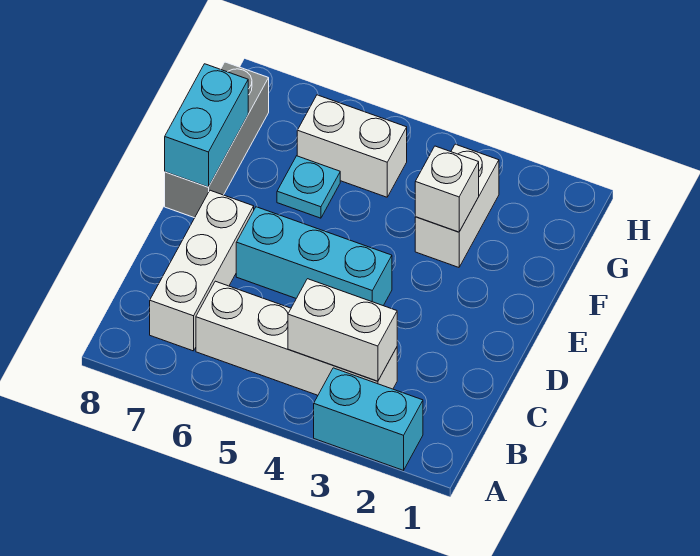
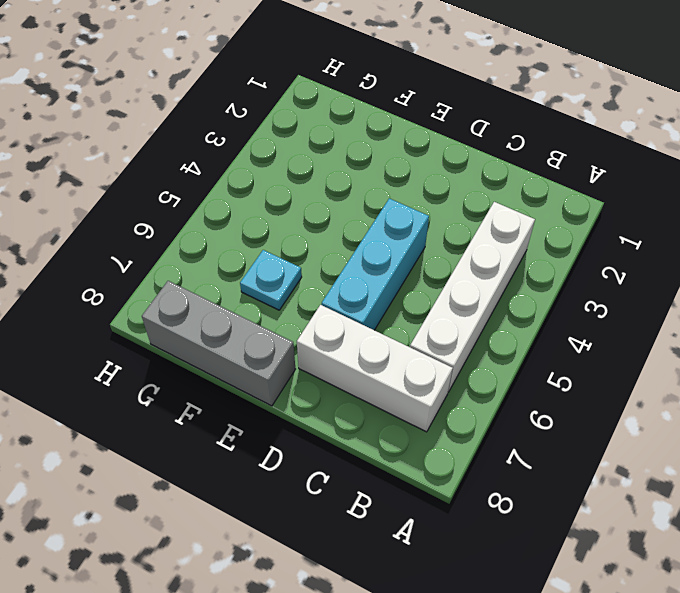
none -> cyan brick A2:A3 level 1
none -> white brick F3:G3 level 1

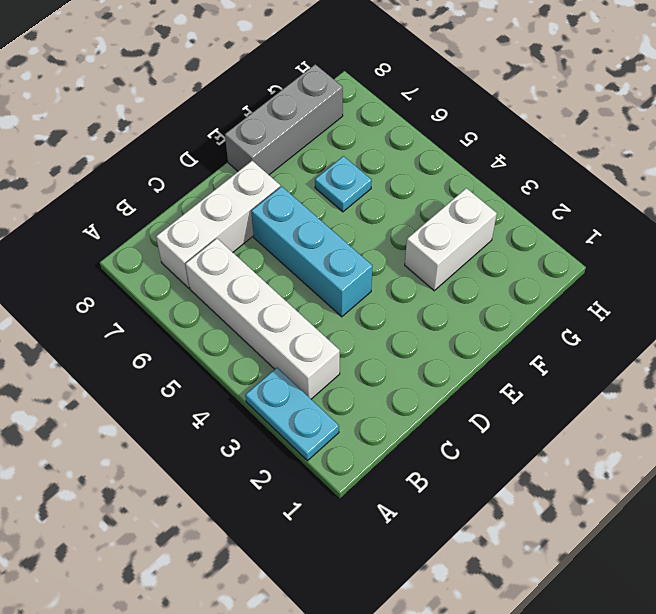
cyan plate A2:A3 level 1 -> cyan brick A2:A3 level 1
none -> white brick G5:G6 level 1
none -> white brick B3:B4 level 2

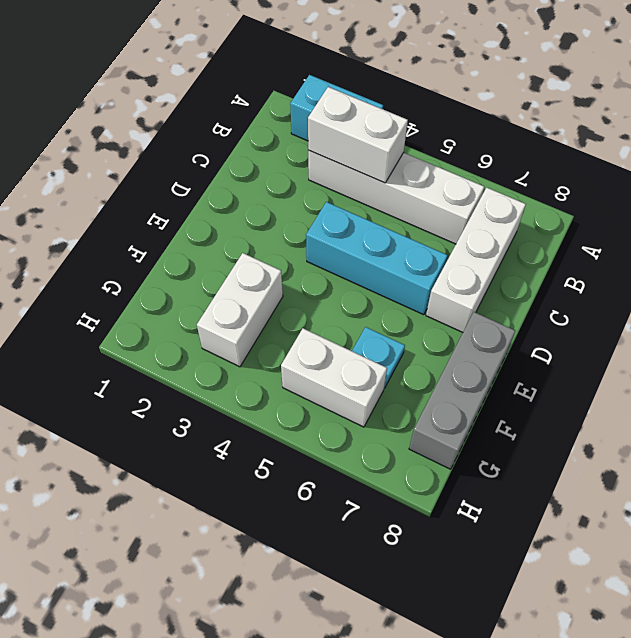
none -> cyan brick E8:F8 level 2
none -> white brick F3 level 2

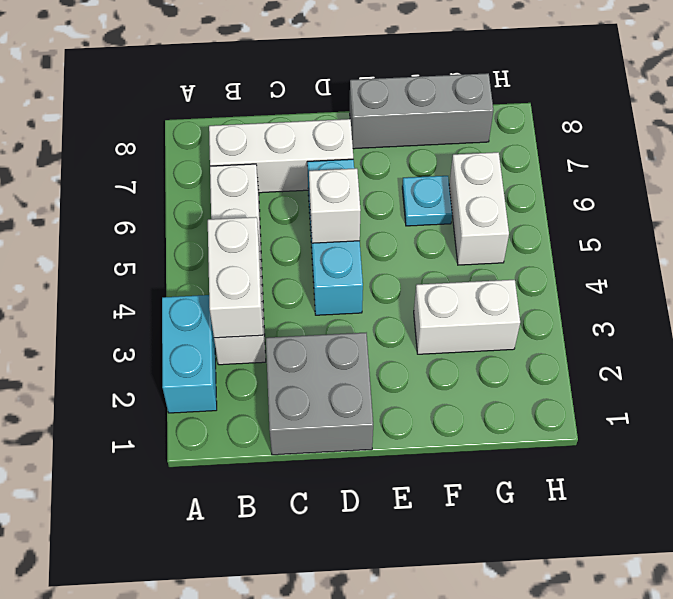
grey brick C1:D2 level 1 -> none
white brick D5 level 2 -> white brick F3 level 2
none -> cyan brick E8:F8 level 2

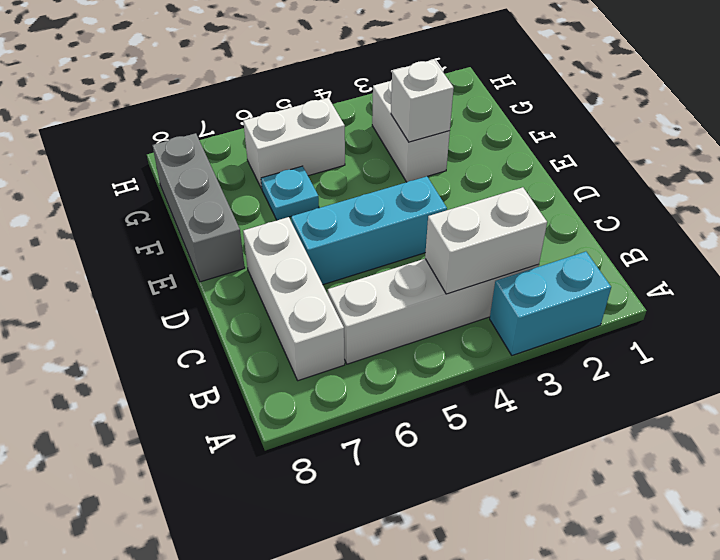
none -> cyan brick E8:F8 level 2

